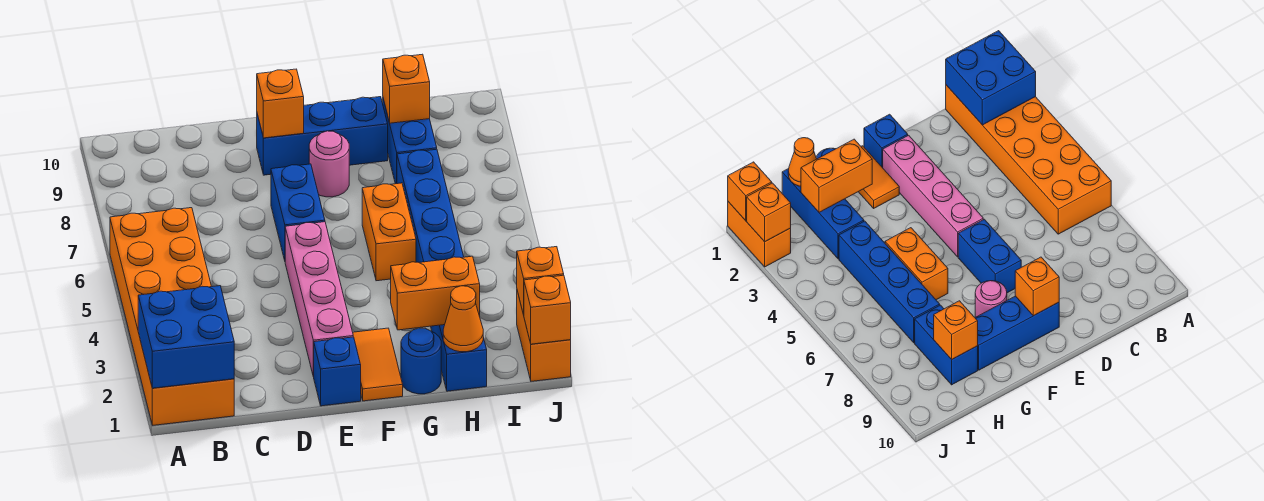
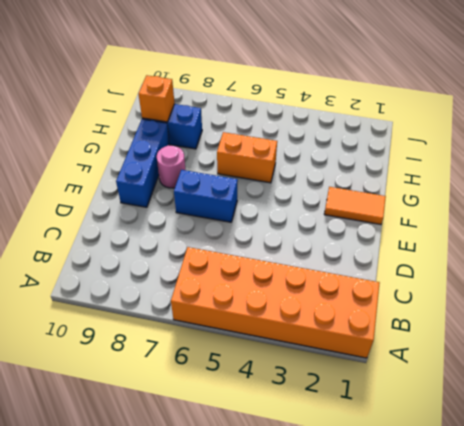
none -> blue brick E1 level 1
none -> pink brick E2:E5 level 1
none -> blue round brick G1 level 1

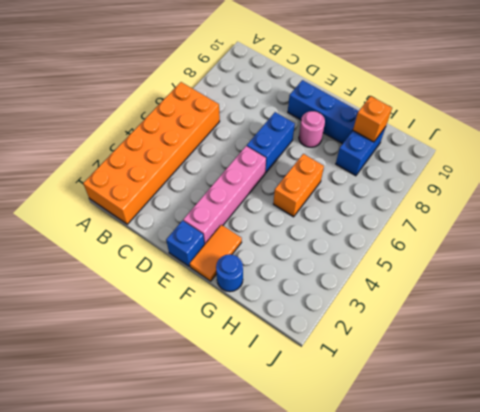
none -> blue brick H1:H3 level 1
none -> blue brick H4:H7 level 1
none -> orange brick J1:J2 level 1

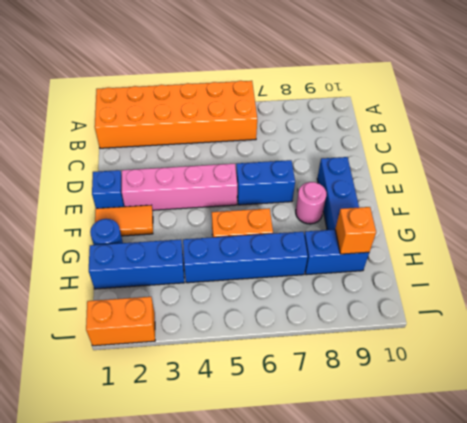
none -> blue brick A1:B2 level 2
none -> orange brick E9 level 2
none -> orange brick G2:H2 level 2

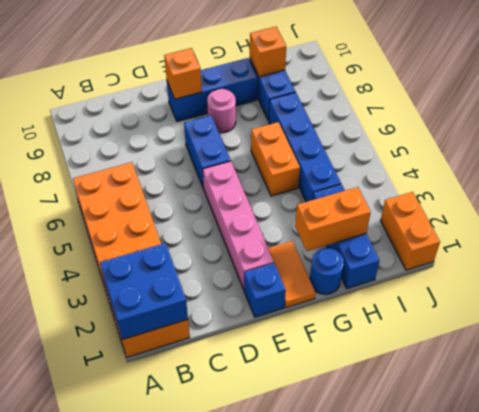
none -> orange cone H1 level 2
none -> orange brick J1 level 2
none -> orange brick J2 level 2

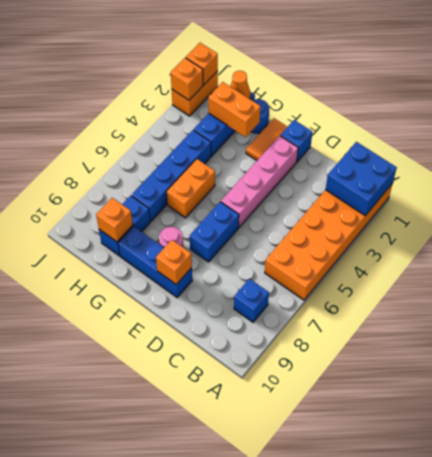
blue brick B8 level 1 -> none

